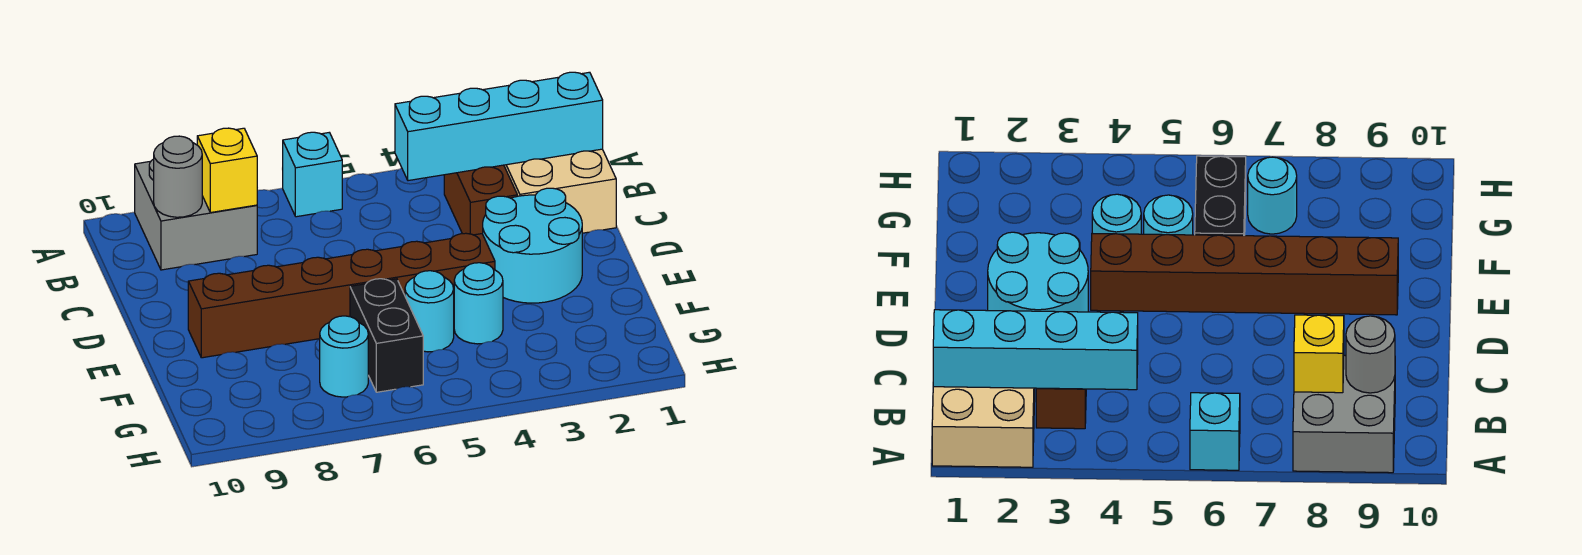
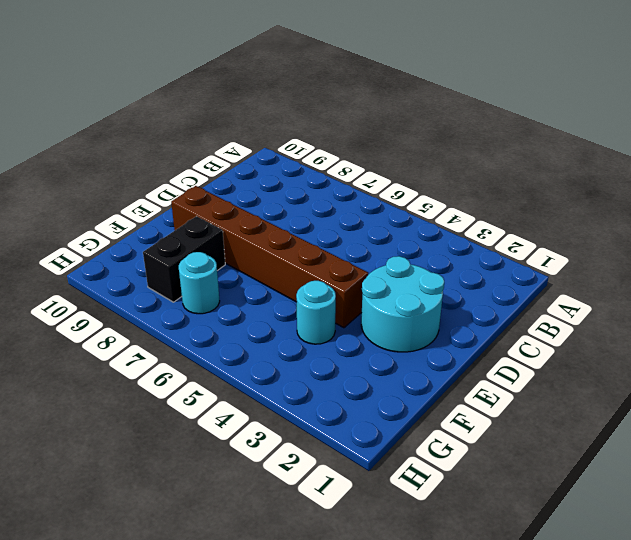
black brick F8:G8 level 1 -> black brick F6:G6 level 1
none -> tan brick A1:C2 level 1
none -> cyan brick A6 level 1
none -> grey brick A8:B9 level 1

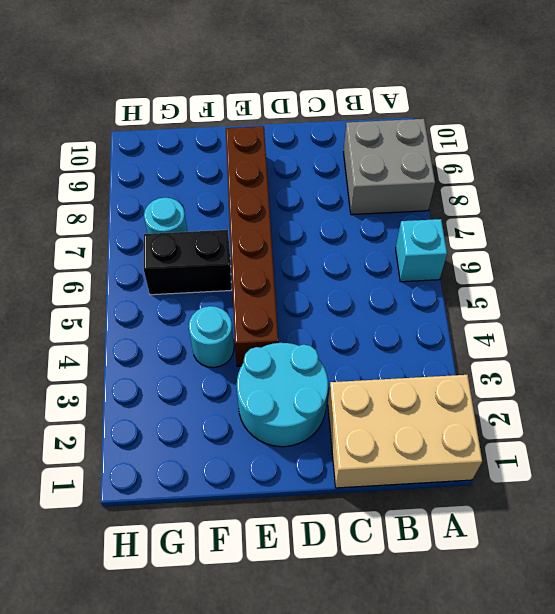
none -> brown brick B3:C3 level 1
none -> cyan round brick F5 level 1
none -> cyan brick B1:B4 level 2

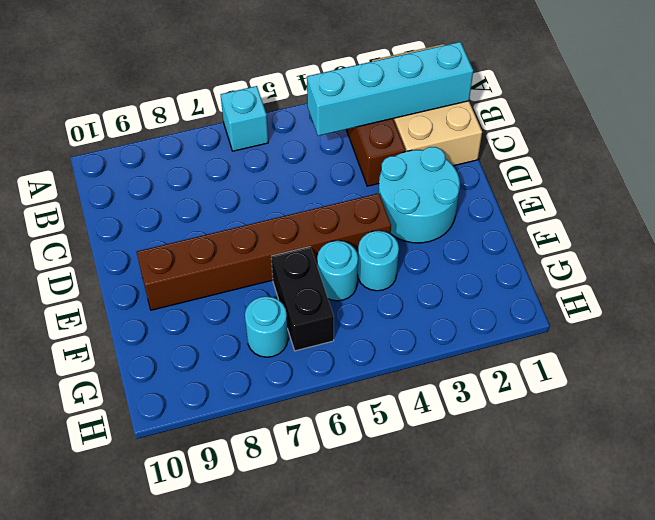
none -> grey brick A8:B9 level 1
none -> yellow brick B8 level 2
none -> grey round brick B9 level 2

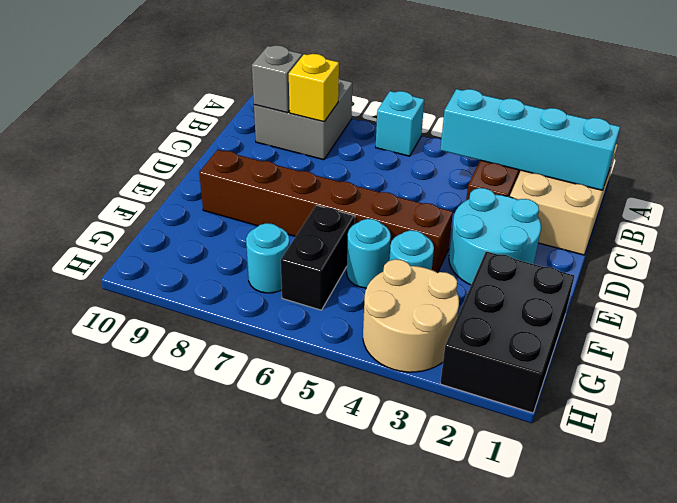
grey brick B9 level 2 -> grey round brick B9 level 2
black brick F1:H2 level 1 -> none
tan round brick G3:H4 level 1 -> none

